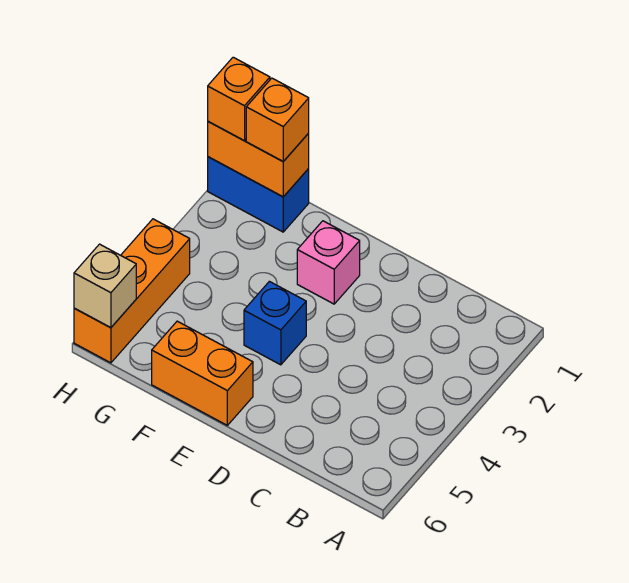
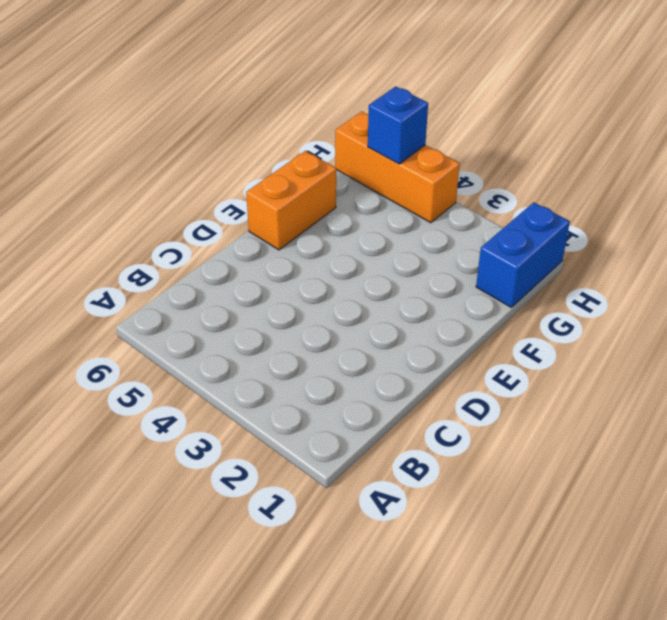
blue brick H5 level 2 -> blue brick E4 level 1
none -> pink brick E2 level 1
none -> orange brick G1:H1 level 2

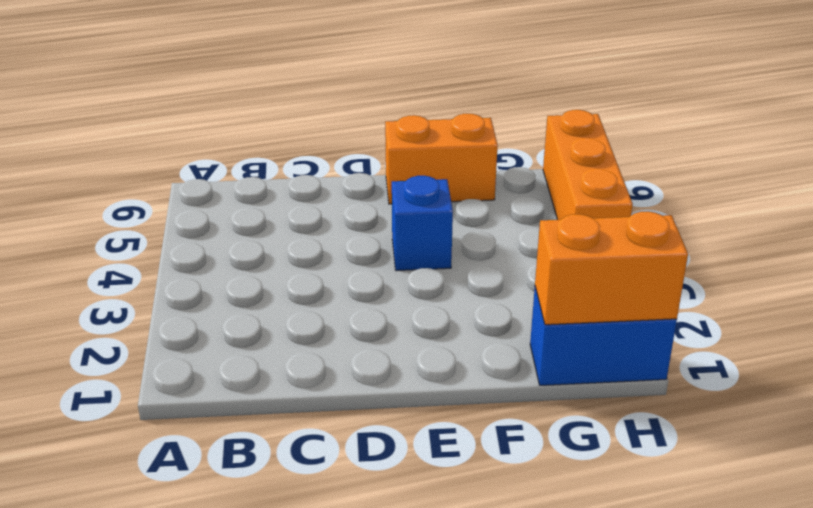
none -> pink brick E2 level 1
none -> tan brick H6 level 2

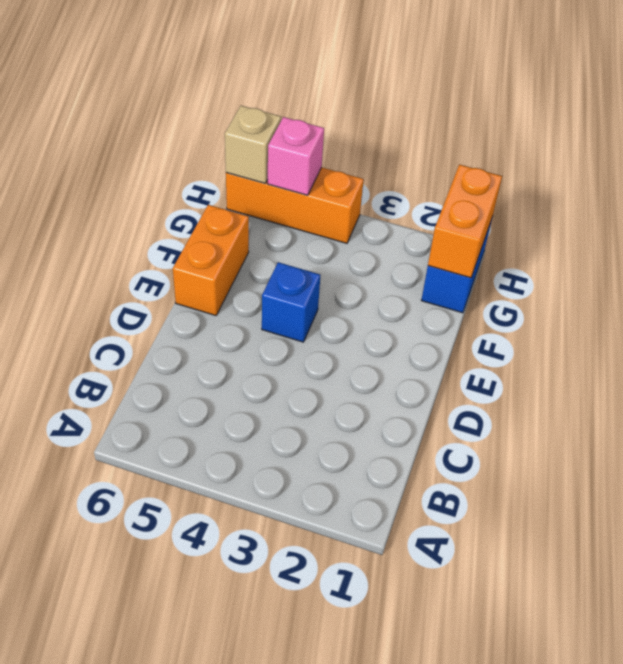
pink brick H5 level 2 -> pink brick E2 level 1
none -> orange brick G1 level 3
none -> orange brick H1 level 3

